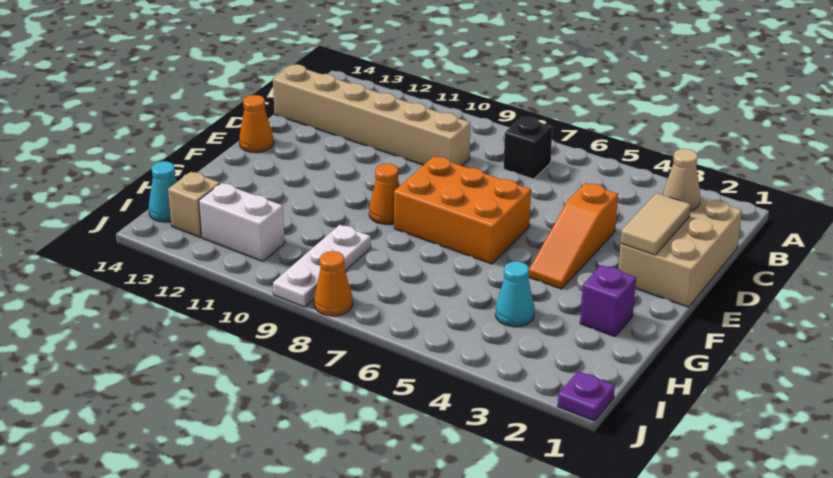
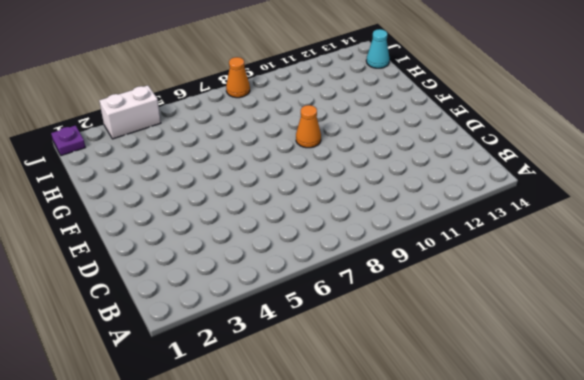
white brick J3:J4 level 1 -> white brick I11:I12 level 1
none -> black brick B7 level 1
none -> tan brick C1:E2 level 1
none -> tan brick C9:C14 level 1

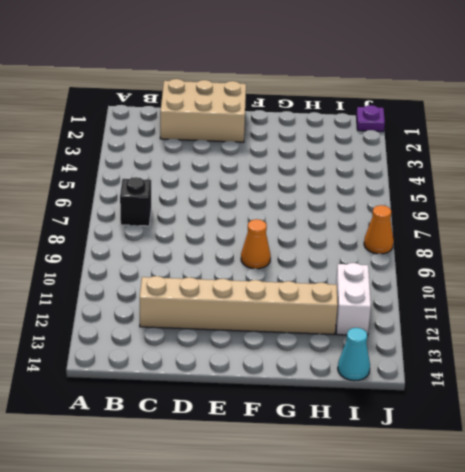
tan brick C12:H12 level 1 -> tan brick C9:C14 level 1
none -> orange slope D4:F4 level 1 top D
none -> orange brick E6:F8 level 1
none -> orange cone E14 level 1

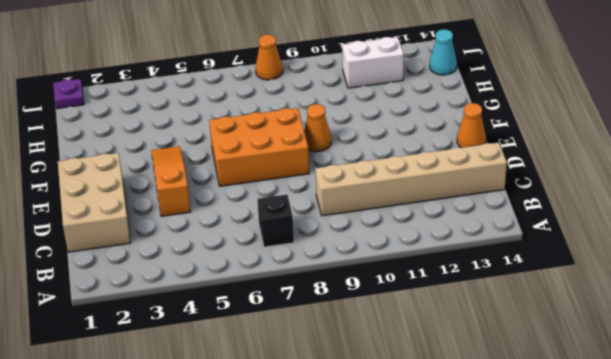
none -> purple brick G2 level 1
none -> cyan cone H4 level 1
none -> white plate H9:J9 level 1

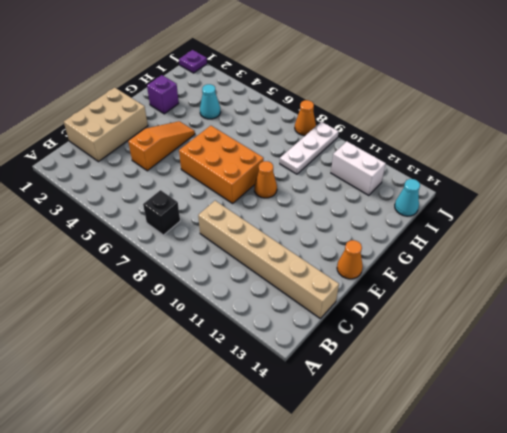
none -> tan brick I13 level 1
none -> tan cone C2 level 2
none -> tan tile D2:E2 level 2

